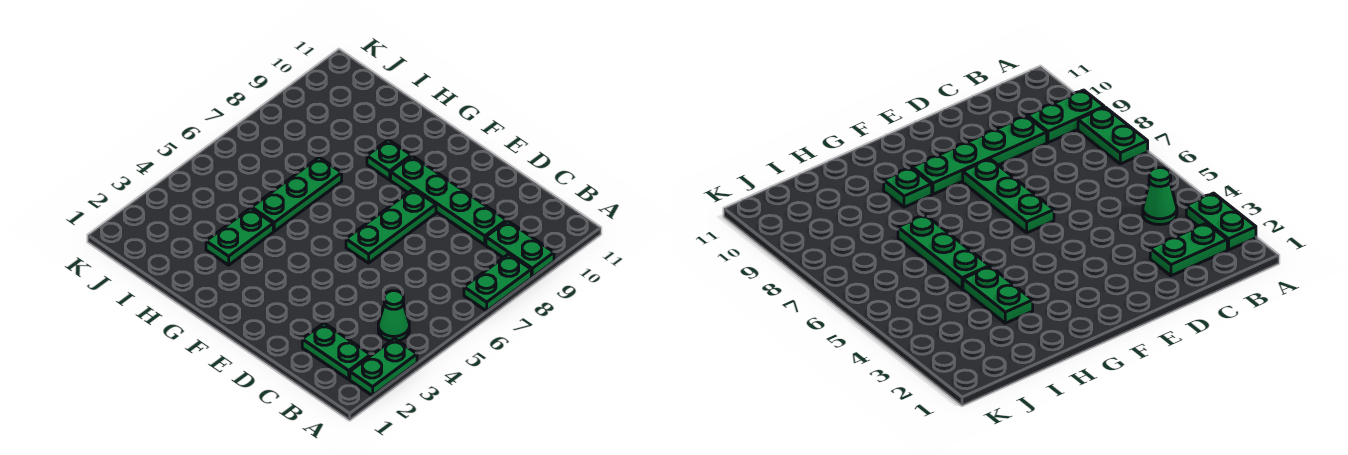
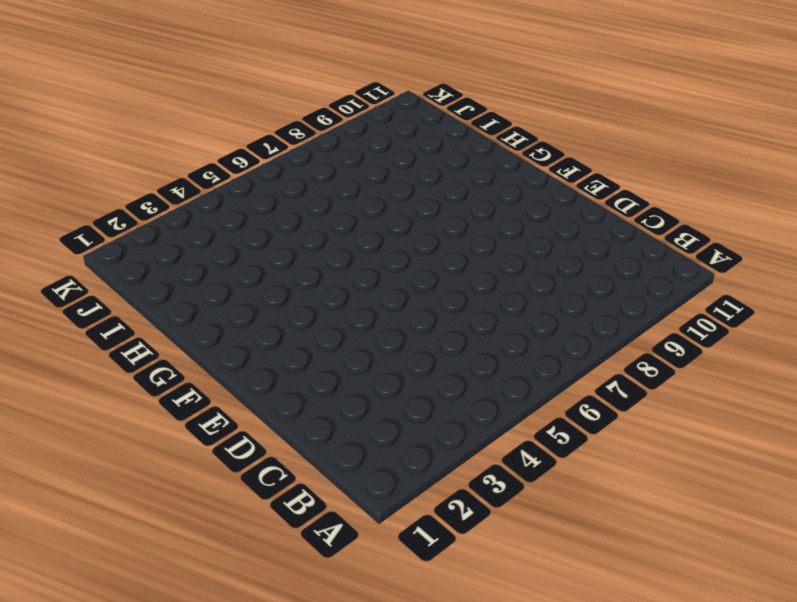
none -> green plate A2:A3 level 1
none -> green plate A7:A8 level 1

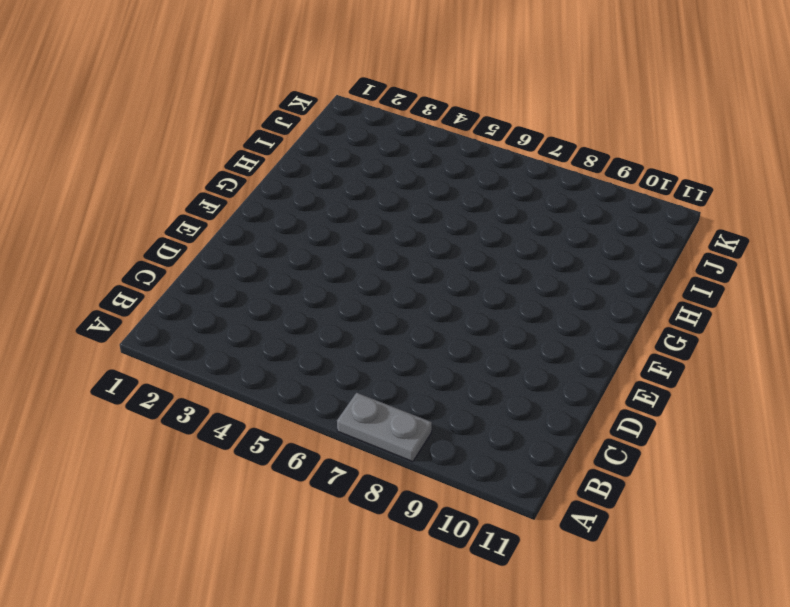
grey plate A7:A8 level 1 -> green plate A7:A8 level 1
none -> green plate A2:A3 level 1
none -> green plate A9:B9 level 1

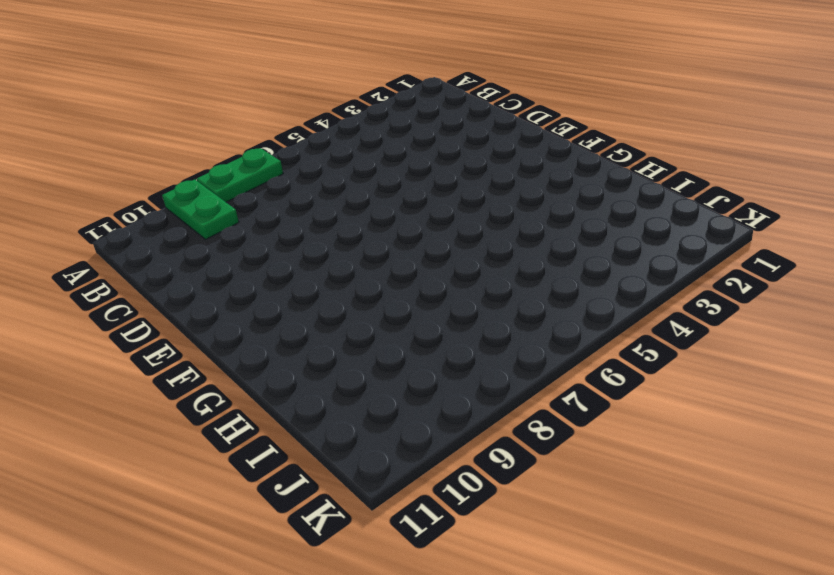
none -> green plate A2:A3 level 1
none -> green plate B2:C2 level 1

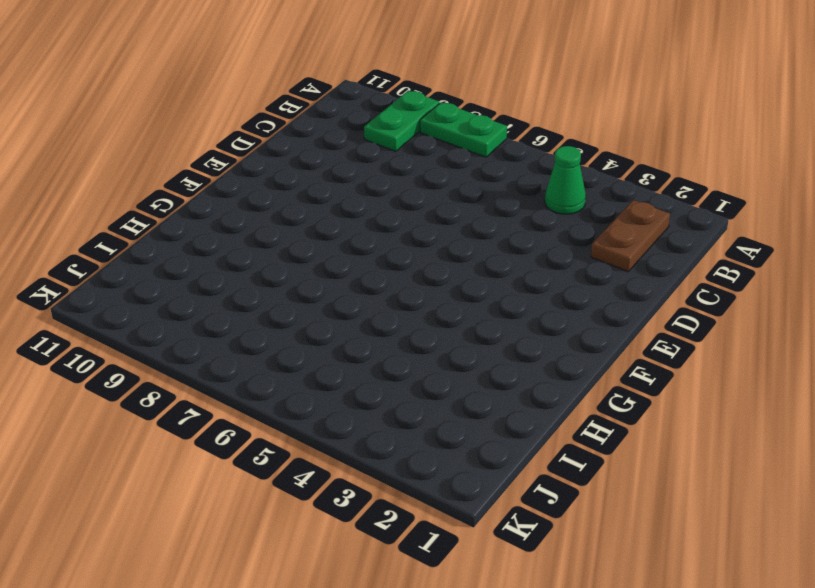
brown plate B2:C2 level 1 -> green plate B2:C2 level 1
none -> green plate A2:A3 level 1
none -> green plate C9:F9 level 1

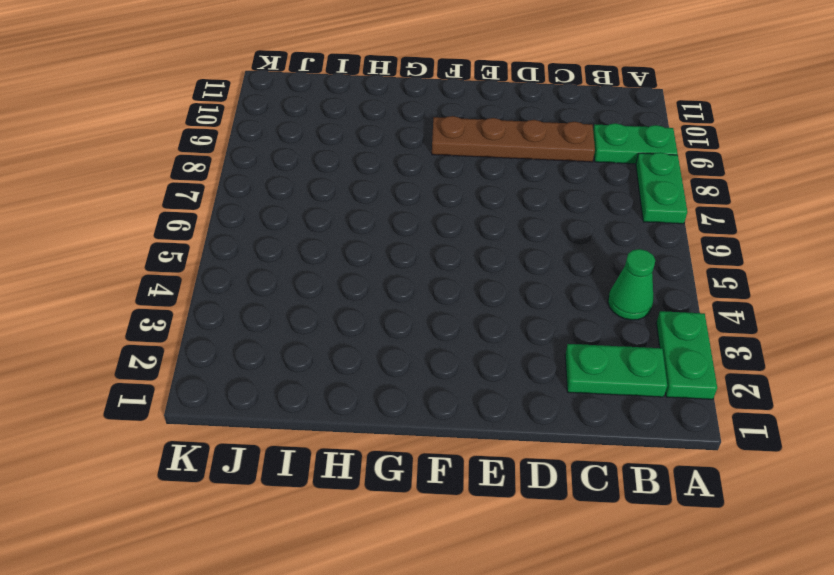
brown plate C9:F9 level 1 -> green plate C9:F9 level 1
none -> green plate E6:E8 level 1
none -> green plate G9 level 1

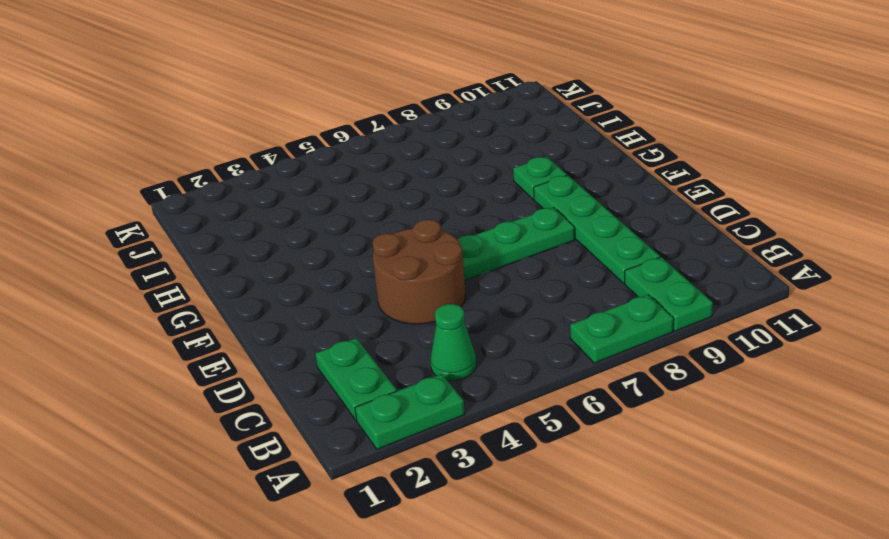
brown round brick D4:E5 level 1 -> none
none -> green plate H3:H4 level 1
none -> green plate H5:H7 level 1

